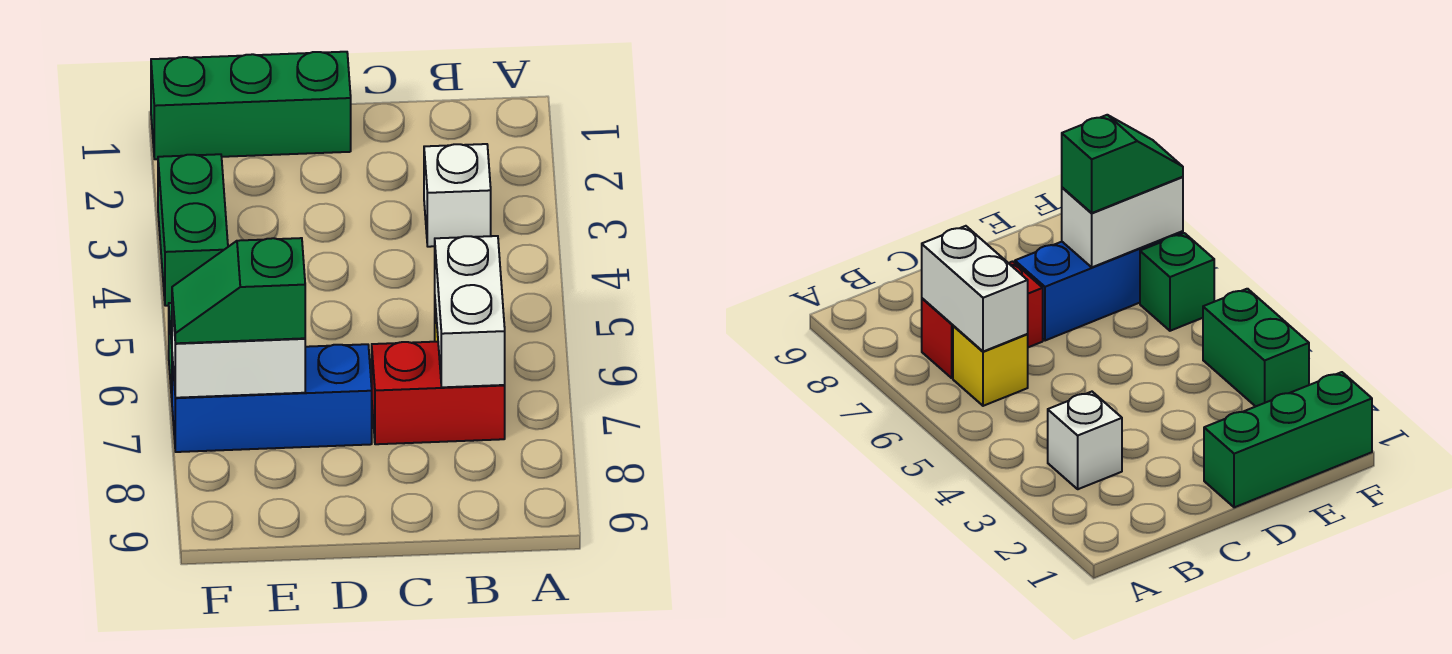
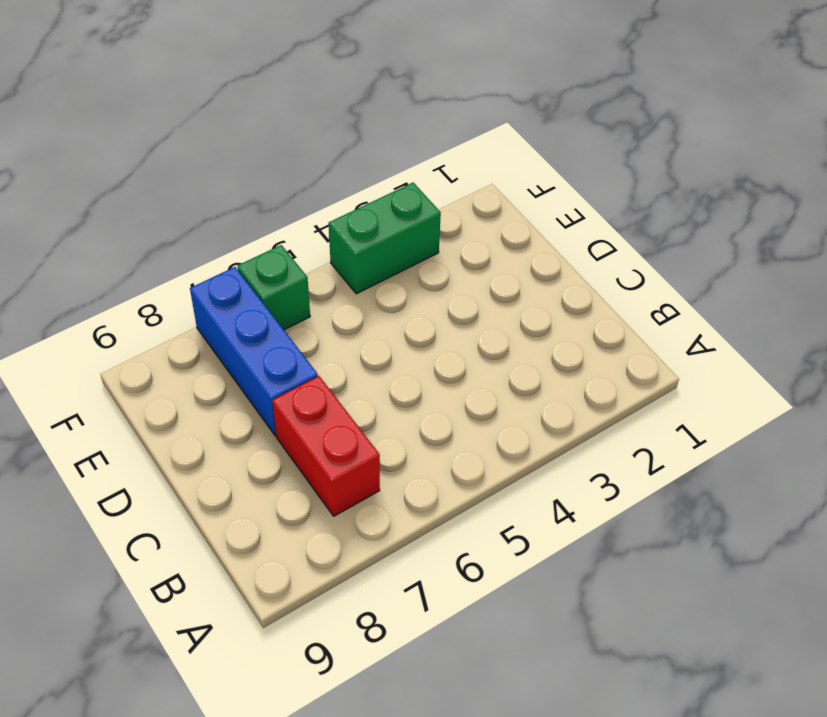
none -> white brick B3 level 1
none -> yellow brick B6 level 1

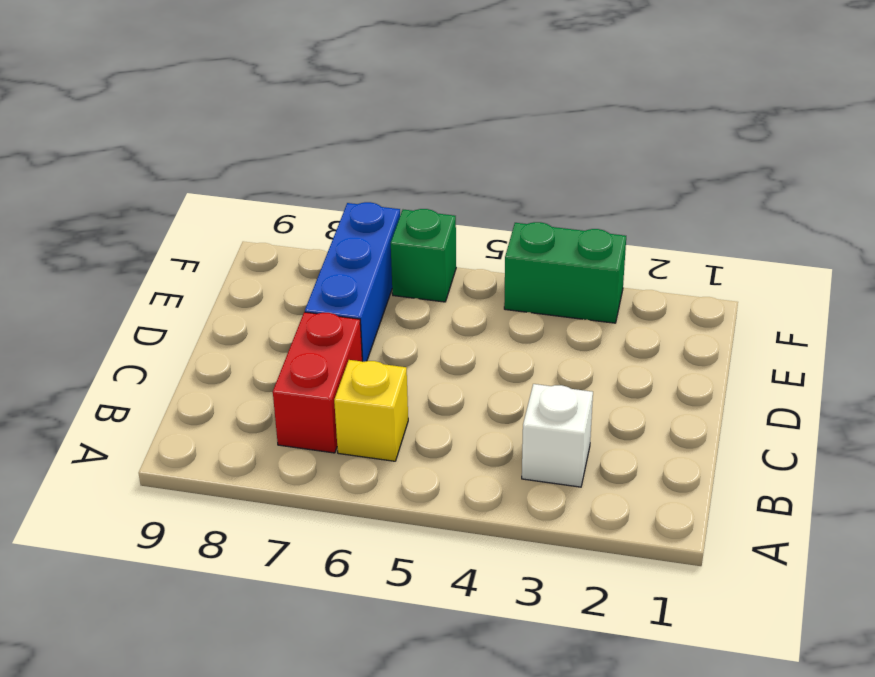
none -> green brick D1:F1 level 1
none -> white brick B6:B7 level 2

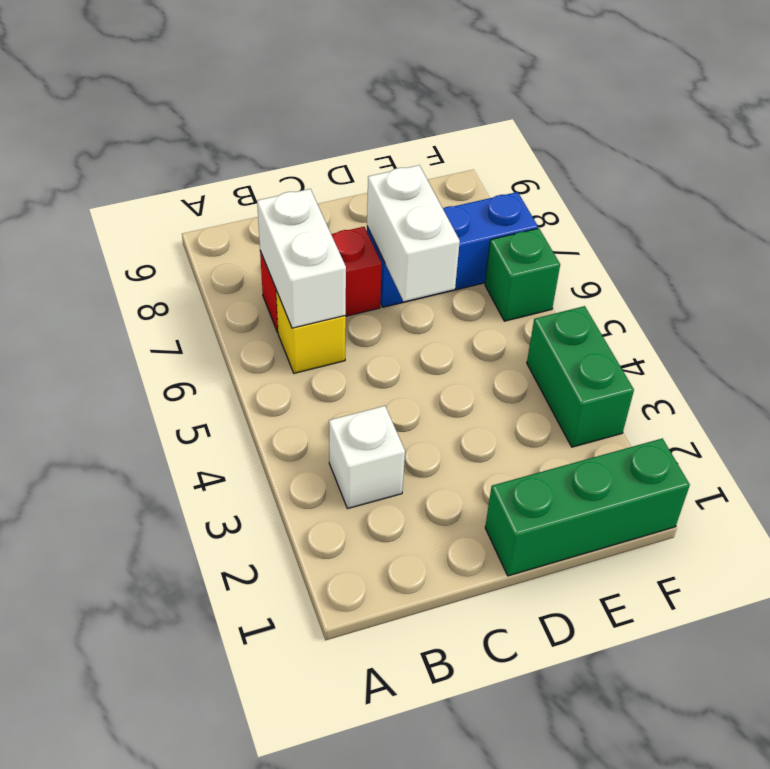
white brick D6:D7 level 2 -> white brick E7:F7 level 2
none -> green slope E7:F7 level 3 top E

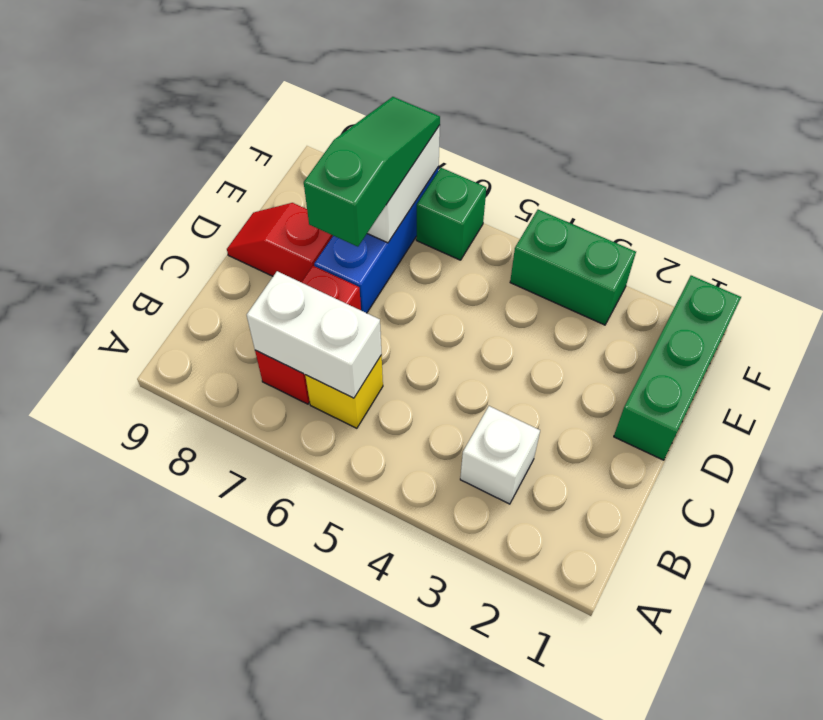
green slope D7:F7 level 3 top D -> green slope E7:F7 level 3 top E
red slope D8:D9 level 1 top 8 -> none

